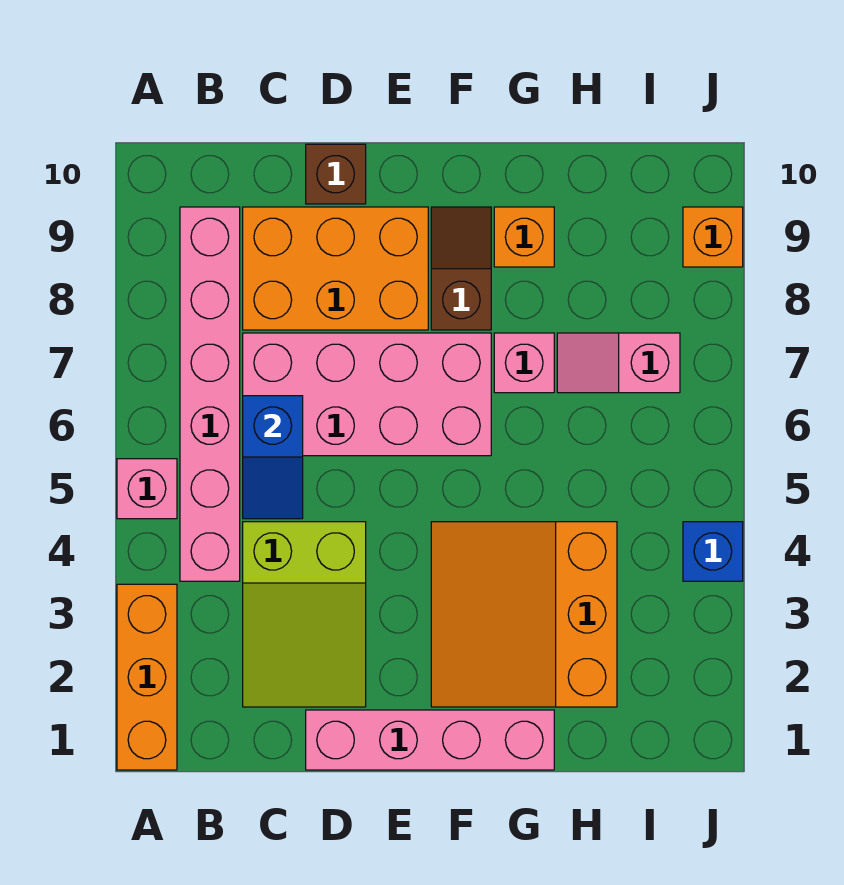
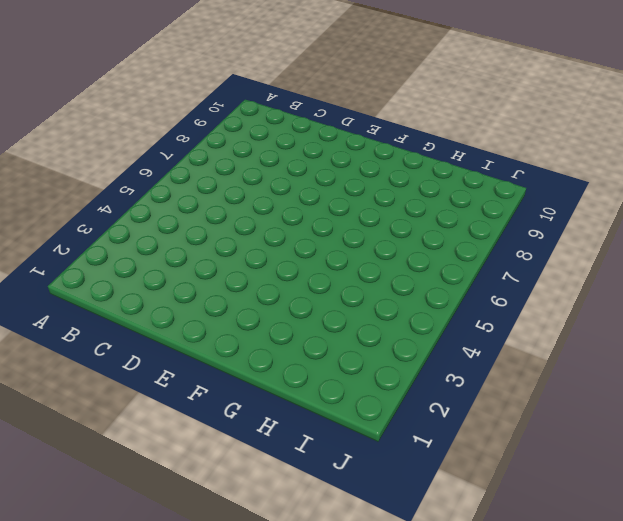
none -> orange brick A1:A3 level 1
none -> pink brick A5 level 1
none -> pink brick B4:B9 level 1

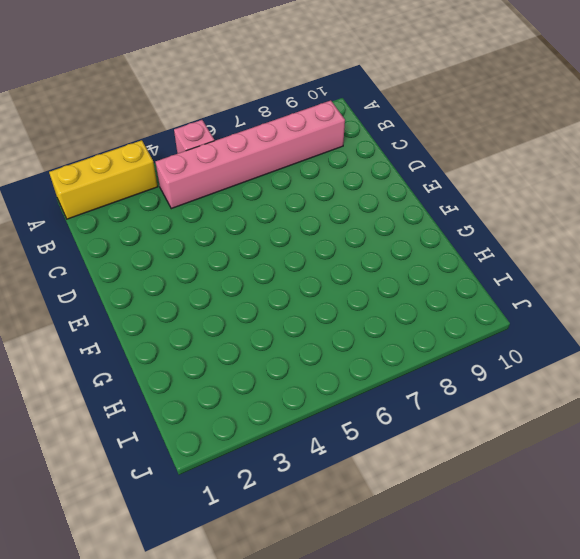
yellow brick A1:A3 level 1 -> orange brick A1:A3 level 1
none -> lime slope C2:D4 level 1 top 4
none -> pink brick C6:F7 level 1
none -> orange brick C8:E9 level 1

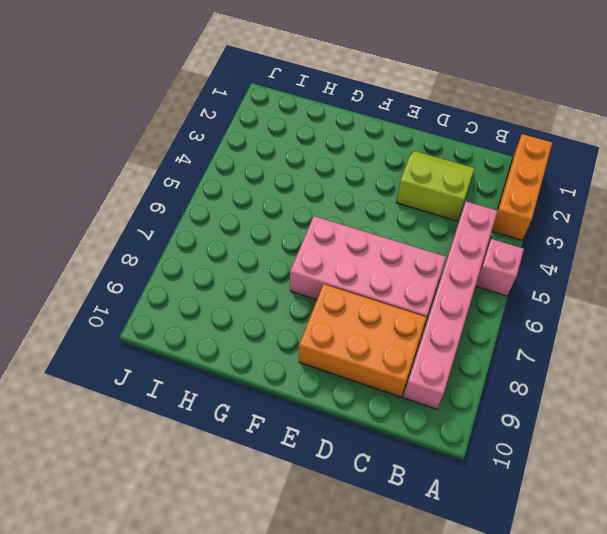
lime slope C2:D3 level 1 top 3 -> lime slope C2:D4 level 1 top 4
none -> pink brick D1:G1 level 1
none -> brown brick D10 level 1
none -> orange slope F2:H4 level 1 top H

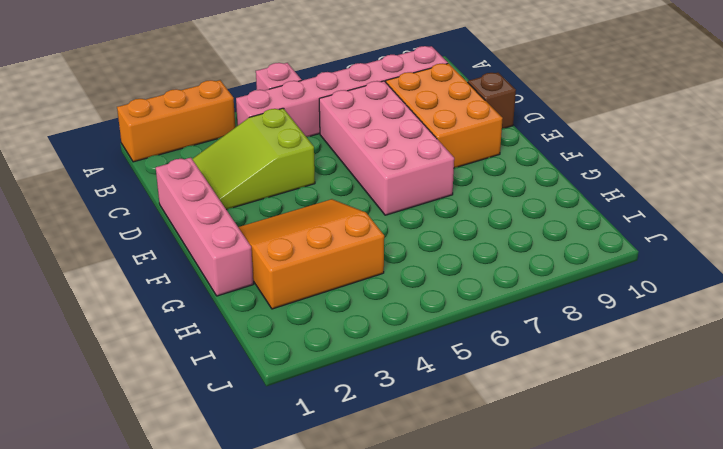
none -> brown slope F8:F9 level 1 top 8
none -> pink brick G7 level 1
none -> orange brick G9 level 1

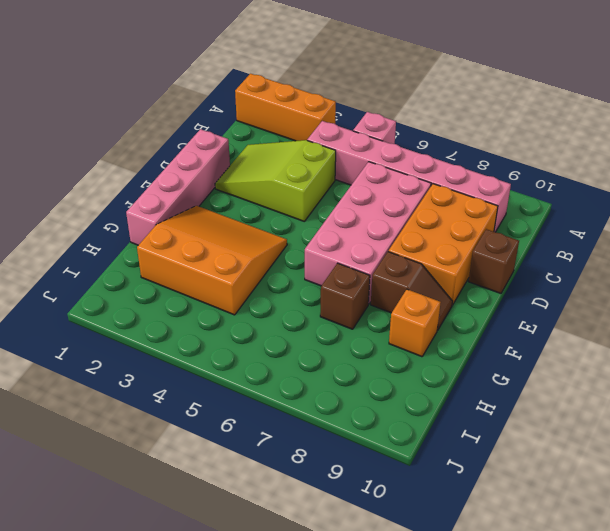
brown brick G7 level 1 -> pink brick G7 level 1
none -> pink slope H7:I7 level 1 top I
none -> blue brick J4 level 1
none -> orange brick J9 level 1

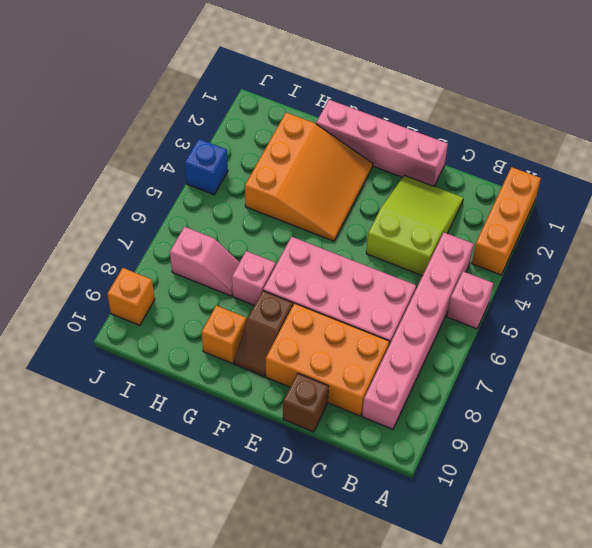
none -> blue slope C5:C6 level 2 top 6

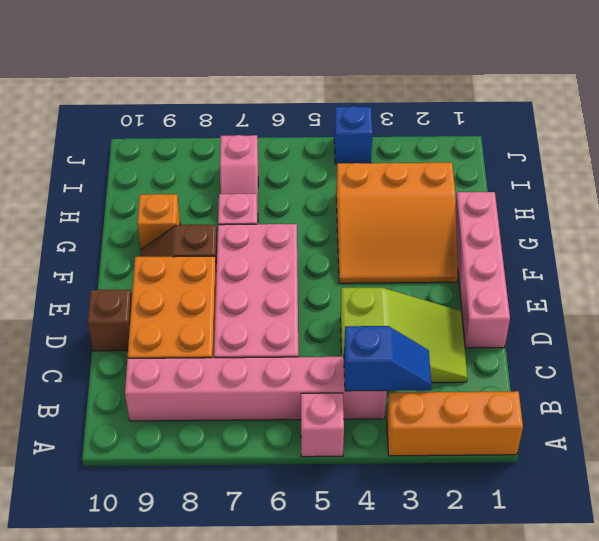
blue slope B3:B4 level 2 top 4 -> blue slope C5:C6 level 2 top 6
none -> orange brick J9 level 1

